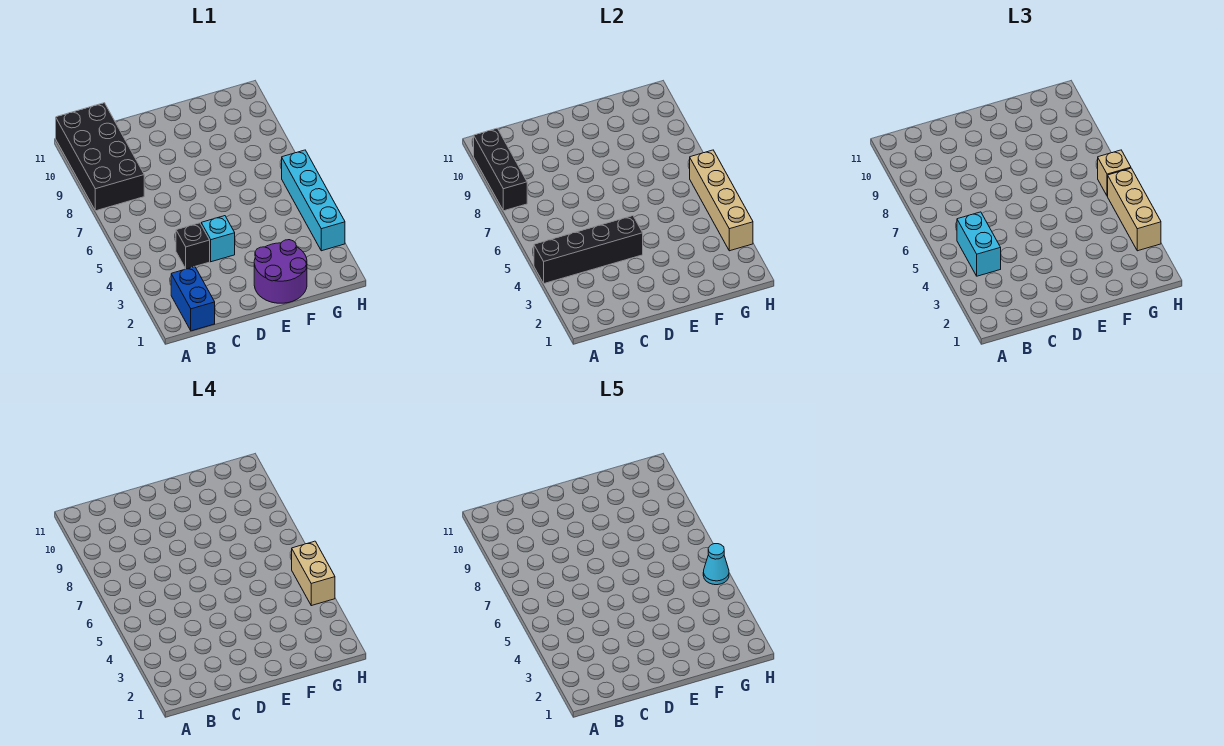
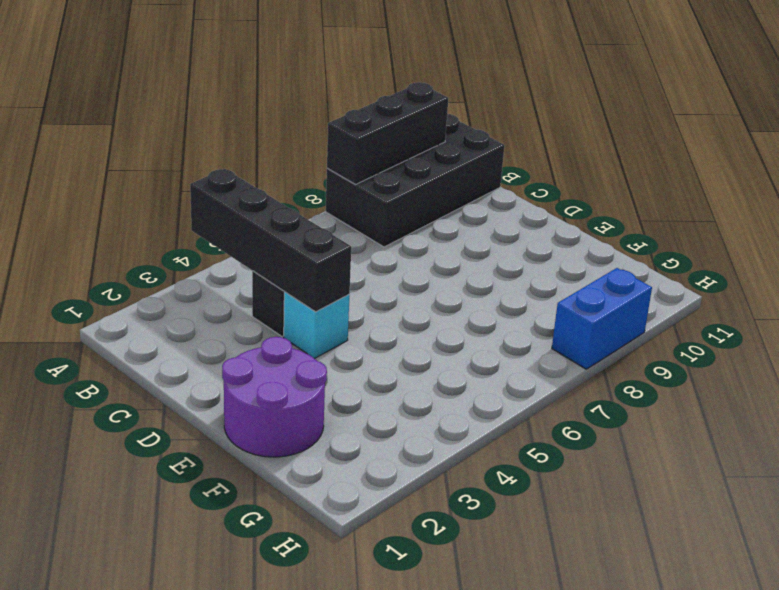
blue brick H8:H9 level 1 -> blue brick B1:B2 level 1
none -> cyan brick H3:H6 level 1
none -> tan brick H3:H6 level 2
none -> cyan brick B4:B5 level 3

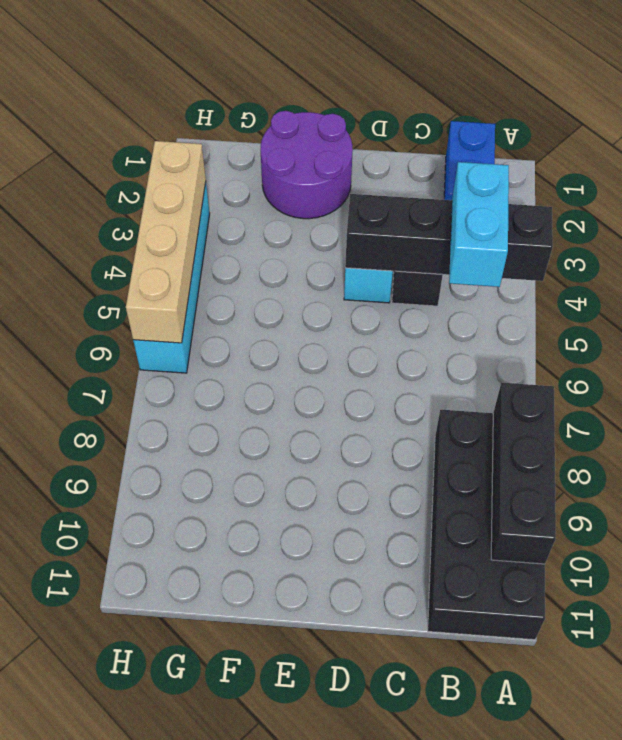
none -> tan brick H3:H5 level 3
none -> tan brick H6 level 3
none -> tan brick H4:H5 level 4

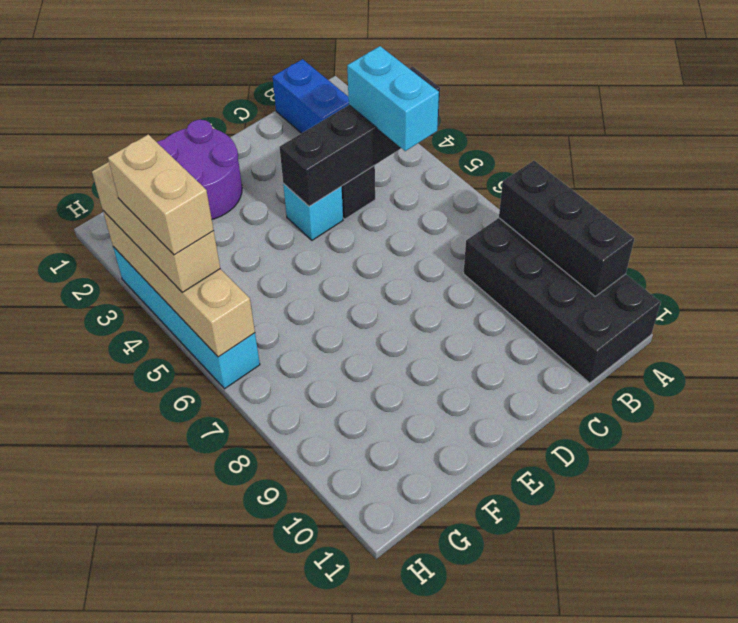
none -> tan brick H6 level 3
none -> cyan cone H5 level 5

